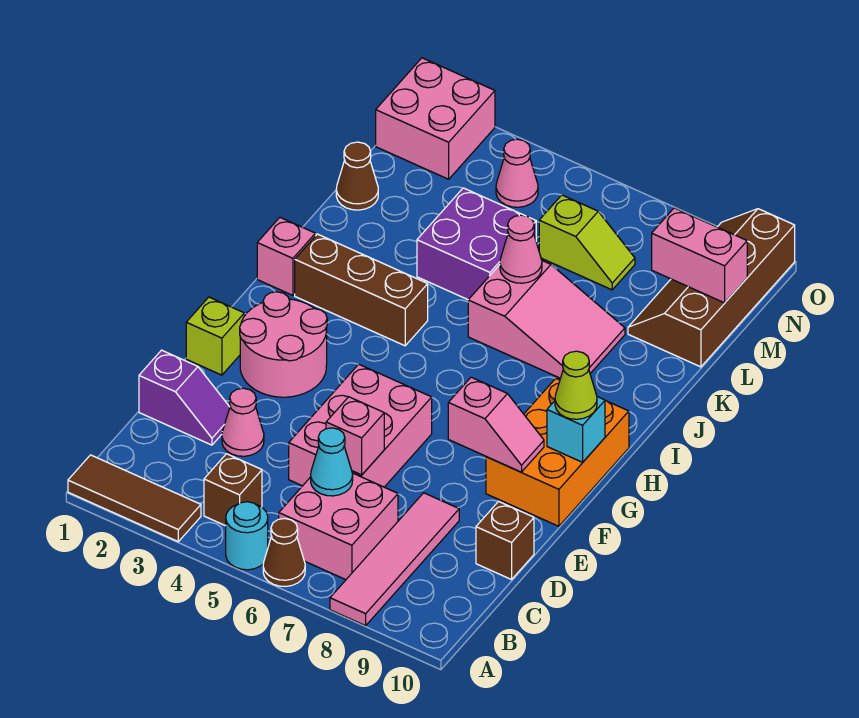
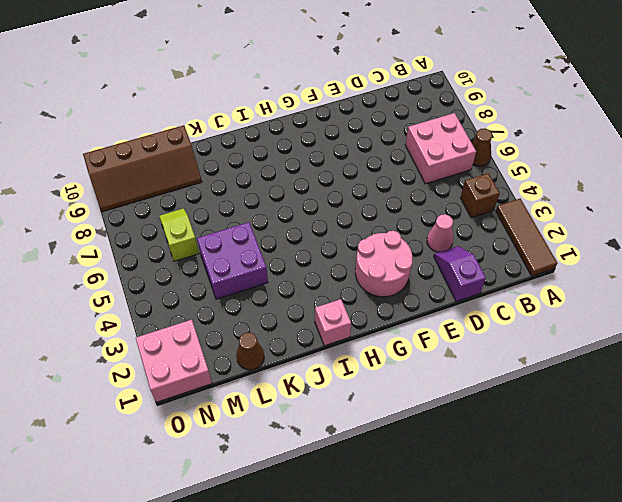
none -> cyan round brick A5 level 1
none -> pink tile A8:D8 level 1
none -> pink brick D5:F6 level 1

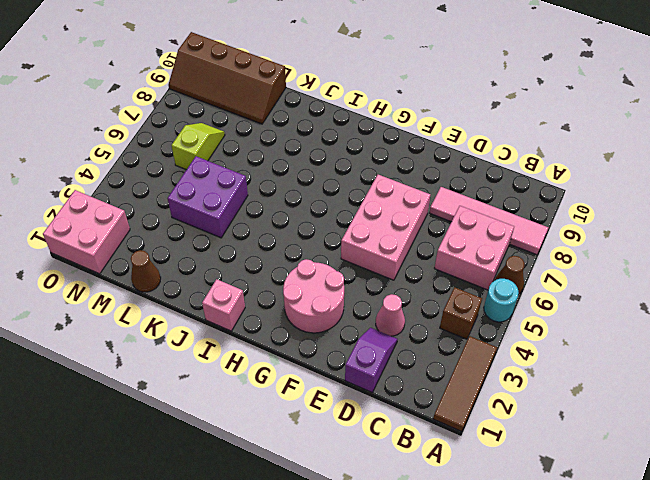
pink brick E5:F7 level 1 -> pink brick D5:F6 level 1
none -> brown brick D10 level 1
none -> lime brick F1 level 1
none -> orange brick F9:H10 level 1

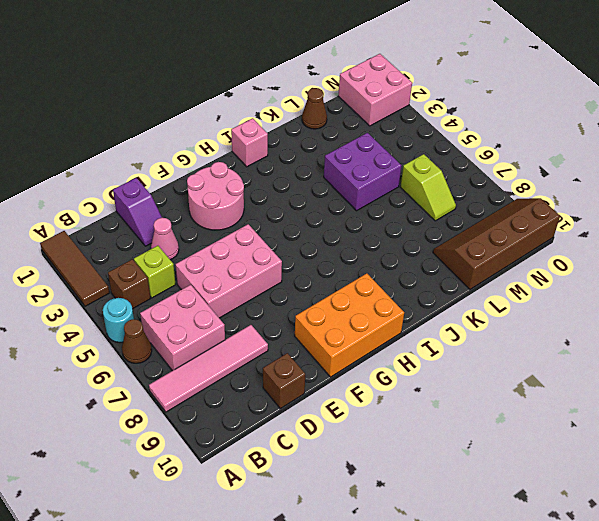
lime brick C4 level 1 -> lime brick F1 level 1
none -> brown brick I2:I4 level 1
none -> pink slope J6:K8 level 1 top 6
none -> pink cone N4 level 1

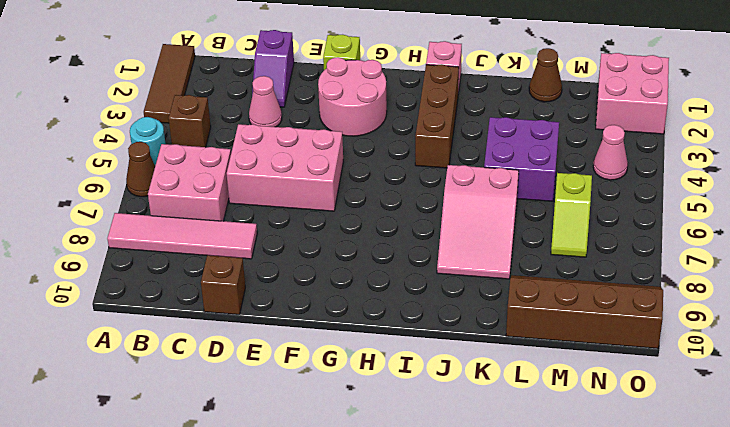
none -> orange brick F9:H10 level 1
none -> cyan cone C6 level 2
none -> pink brick D6 level 2

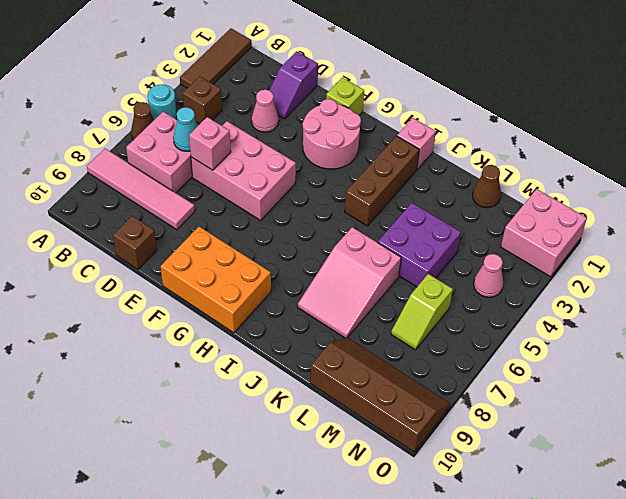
none -> pink slope F8:F9 level 2 top 8
none -> cyan brick G10 level 2
none -> pink cone K6 level 2

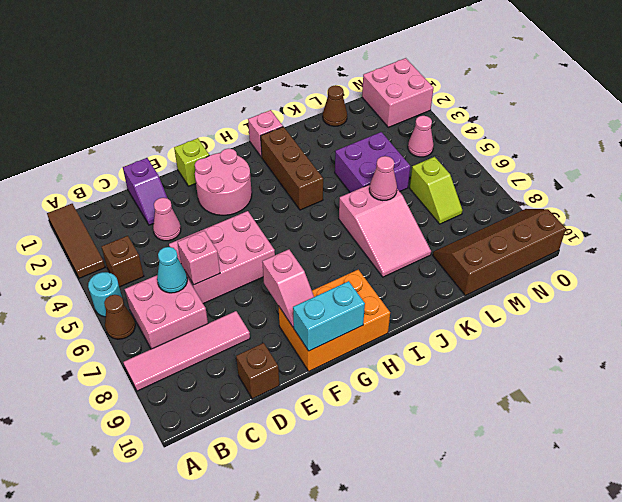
cyan brick F10:G10 level 2 -> cyan brick G10 level 2
none -> pink brick M9:M10 level 2
none -> lime cone G10 level 3

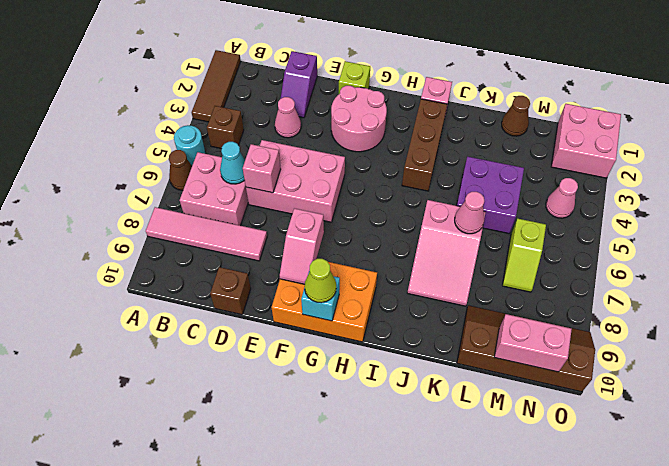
pink brick M10:N10 level 2 -> pink brick M9:M10 level 2

